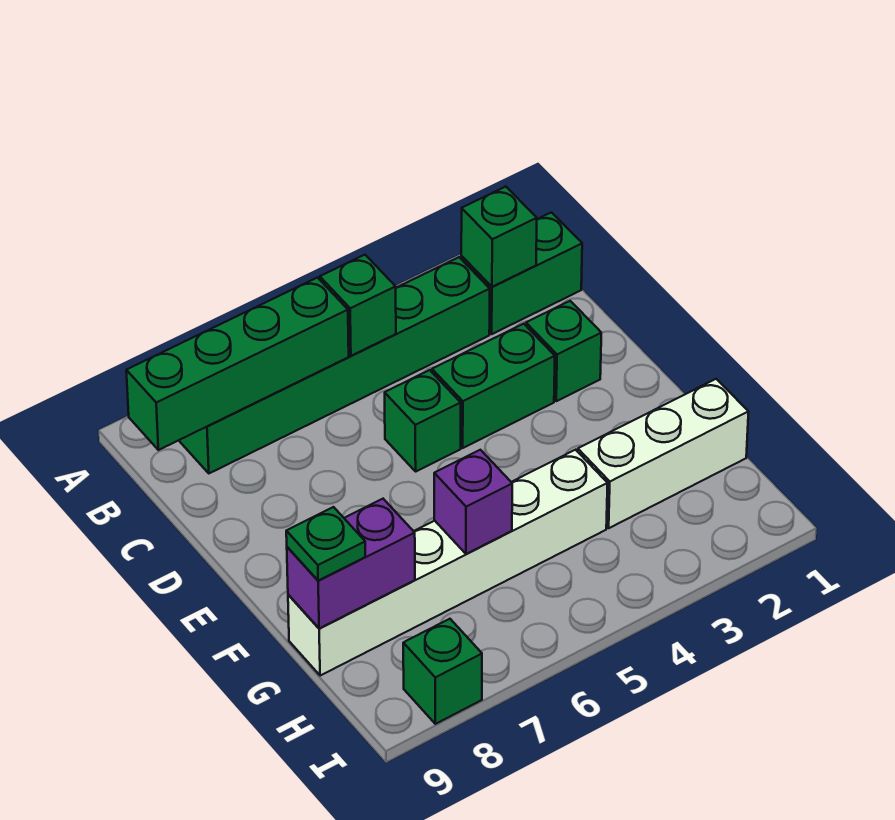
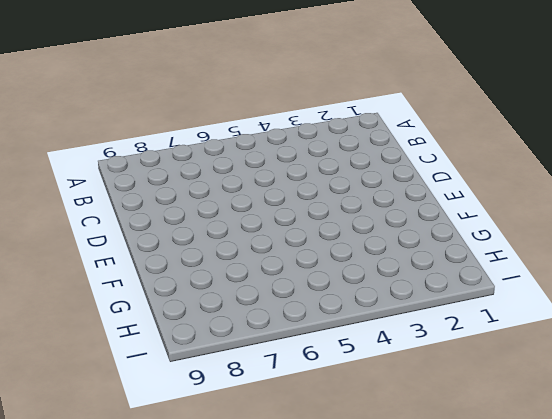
none -> green brick B1:B2 level 1
none -> green brick B3:B8 level 1
none -> green brick D2 level 1

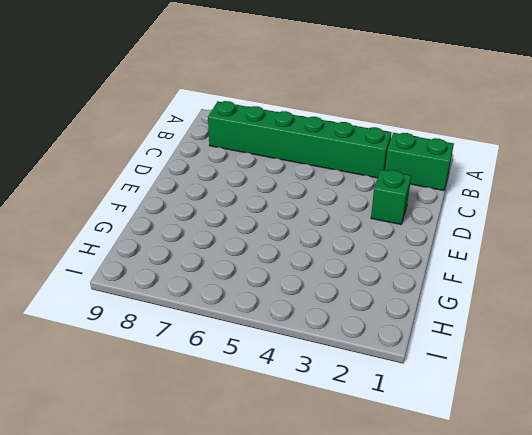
none -> green brick D3:D4 level 1
none -> green brick D5 level 1
none -> white brick G1:G3 level 1

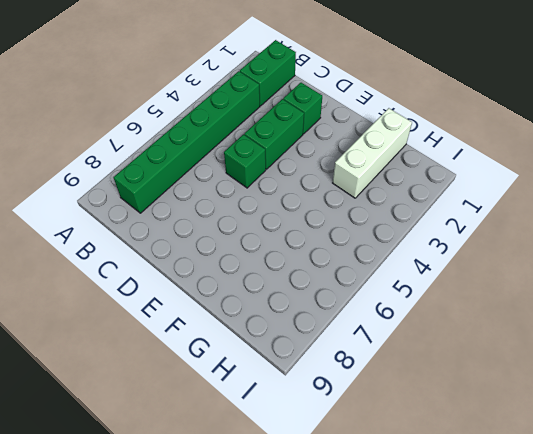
none -> white brick G4:G9 level 1
none -> green brick I8 level 1
none -> green brick B2 level 2

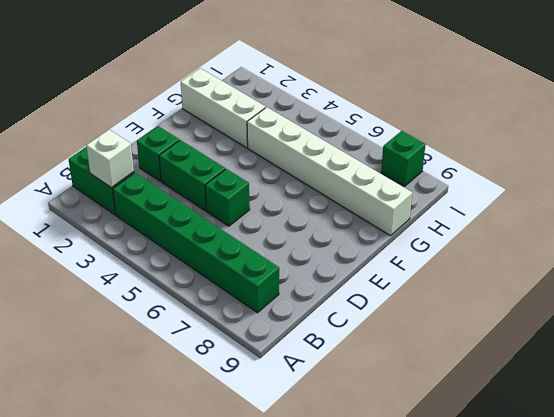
white brick B2 level 2 -> green brick B2 level 2
none -> green brick B5 level 2
none -> green brick B6:B9 level 2
none -> purple brick G6 level 2

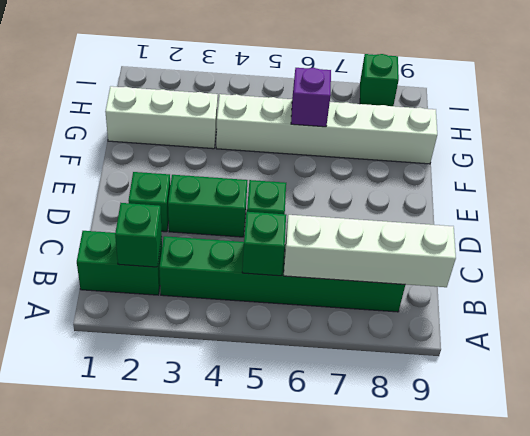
white brick B6:B9 level 2 -> green brick B6:B9 level 2
none -> purple brick G8:G9 level 2
none -> green plate G9 level 3

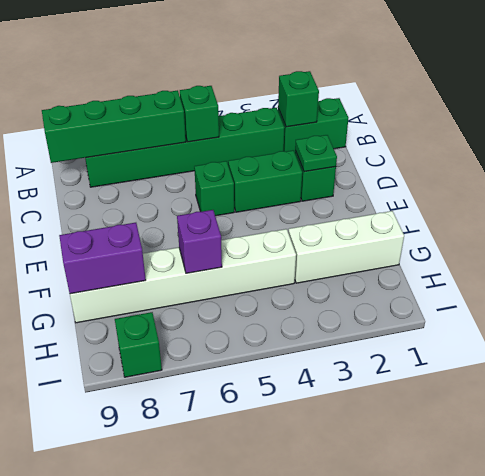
green plate D2 level 2 -> green plate G9 level 3

